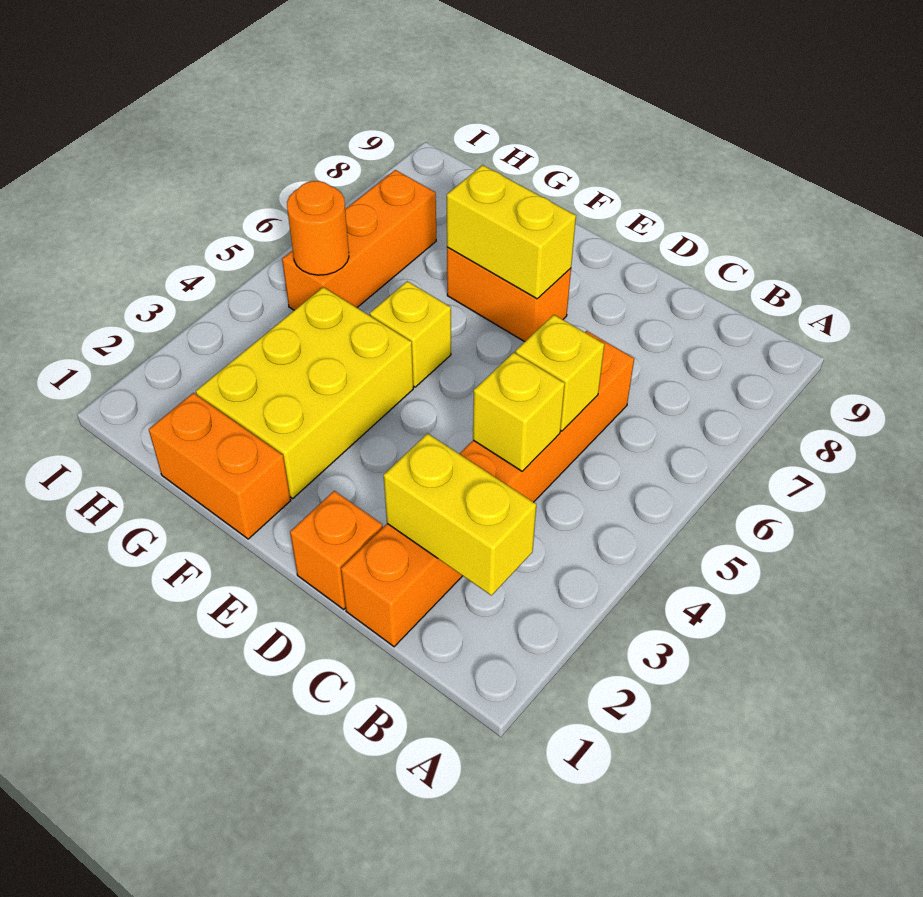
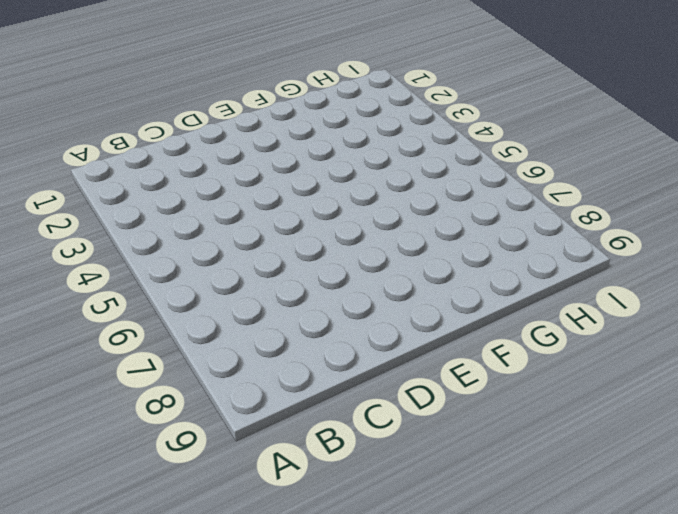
none -> orange brick C1:C6 level 1
none -> orange brick D1 level 1
none -> orange brick E7:F7 level 1

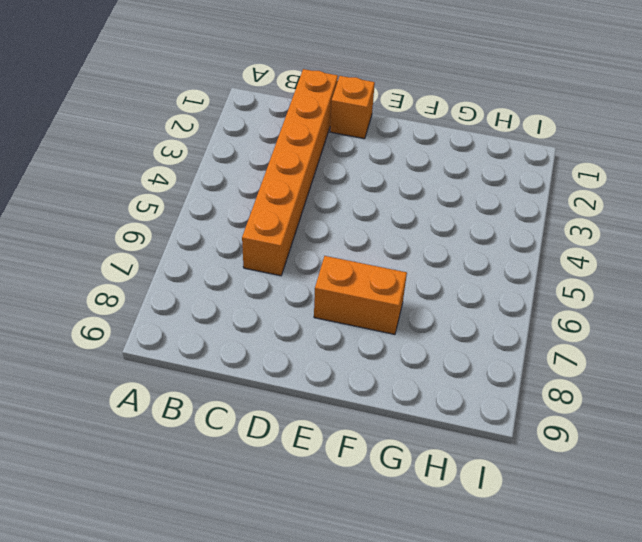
none -> orange brick F1:G1 level 1
none -> yellow brick F2:G4 level 1
none -> yellow brick F5 level 1

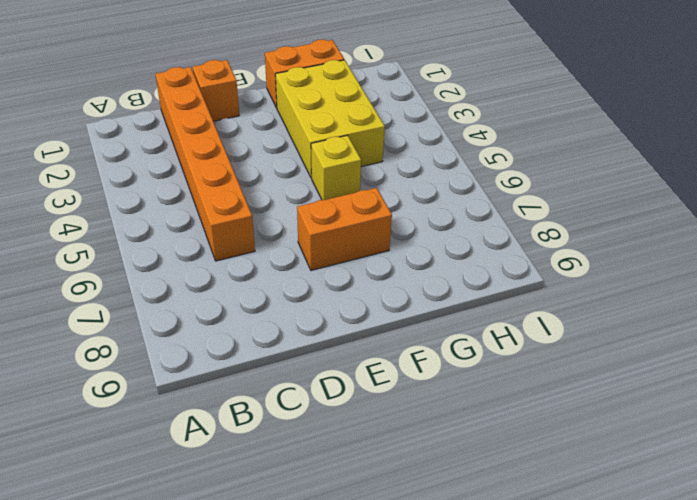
none -> orange brick H5:H7 level 1
none -> yellow brick B2:C2 level 2
none -> yellow brick C4 level 2

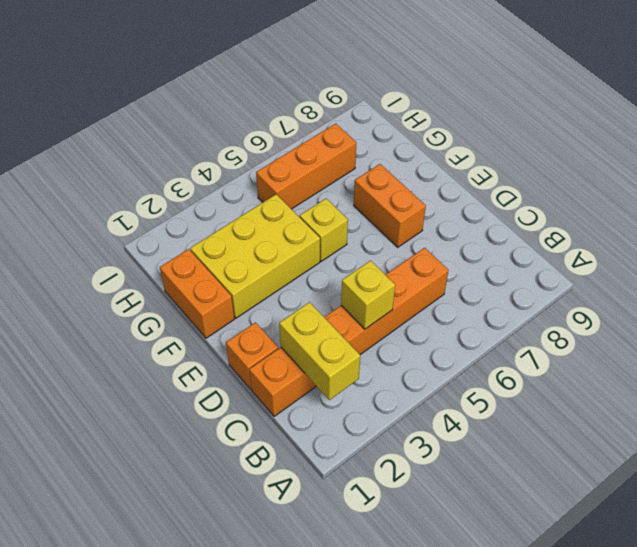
none -> yellow brick C5 level 2
none -> yellow brick E7:F7 level 2
none -> orange round brick H5 level 2

